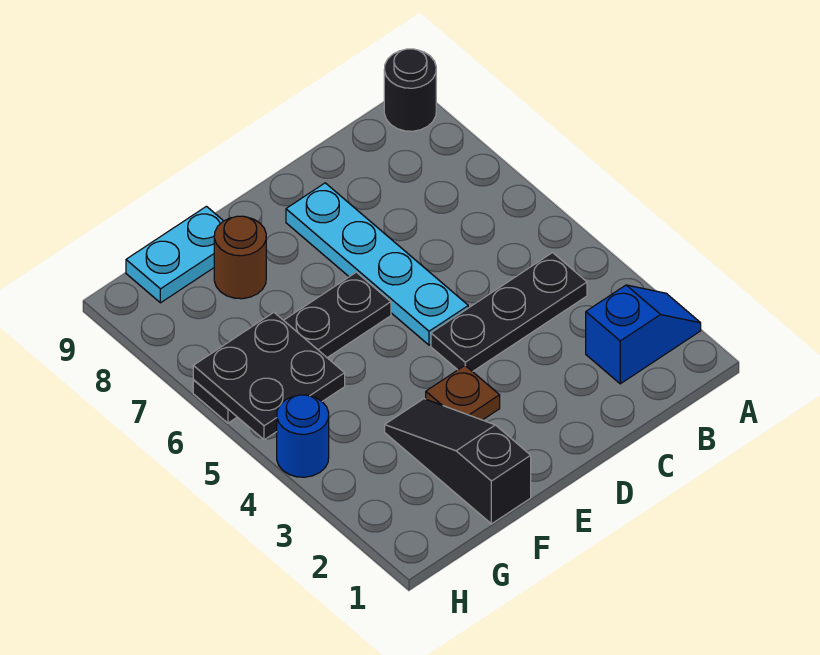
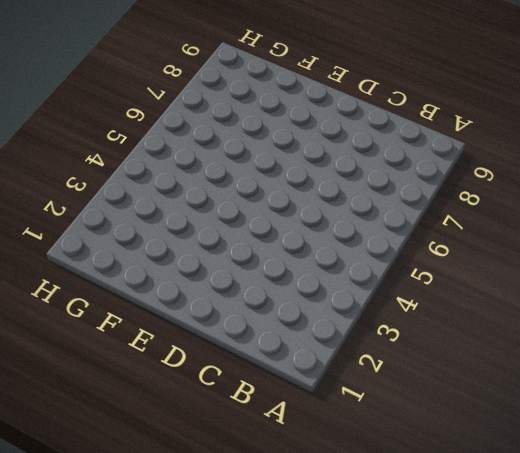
none -> blue slope A2:B2 level 1 top B
none -> black round brick A9 level 1

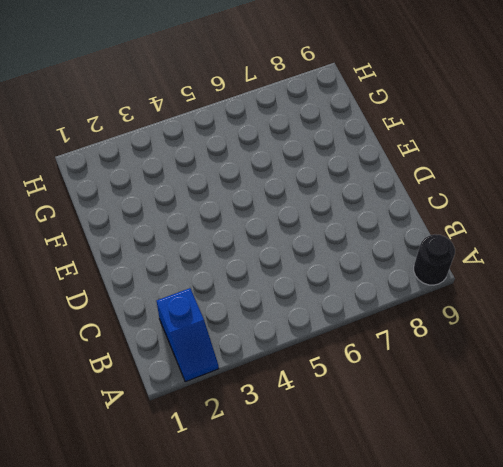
none -> black plate B4:D4 level 1
none -> cyan plate D5:D8 level 1

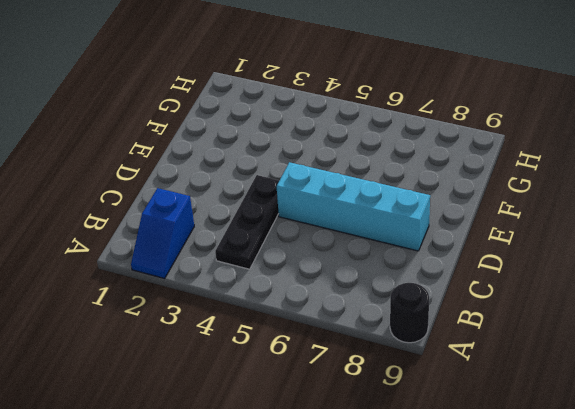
cyan brick D5:D8 level 1 -> cyan plate D5:D8 level 1
none -> brown plate E3 level 1
none -> black plate E6:H6 level 1

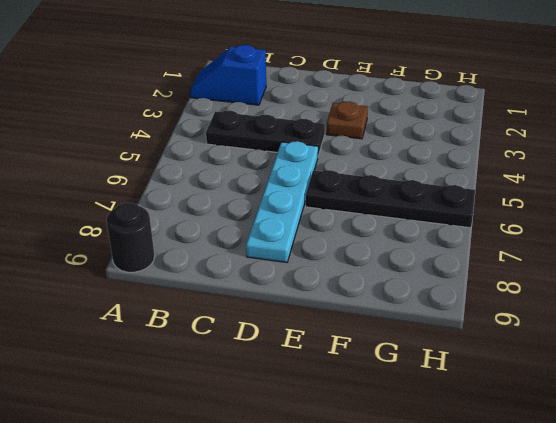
none -> black slope F1:F3 level 1 top 1
none -> brown round brick F8 level 1

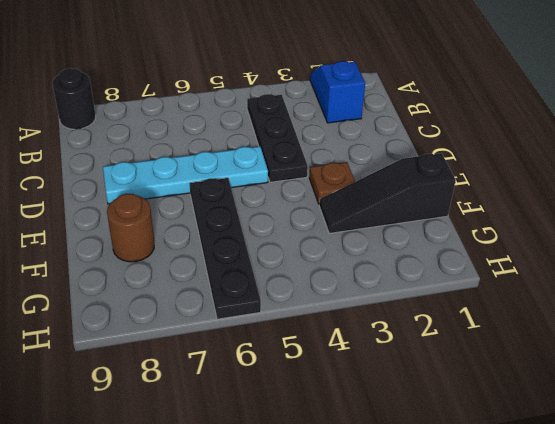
none -> cyan plate F9:G9 level 1
none -> blue round brick H4 level 1

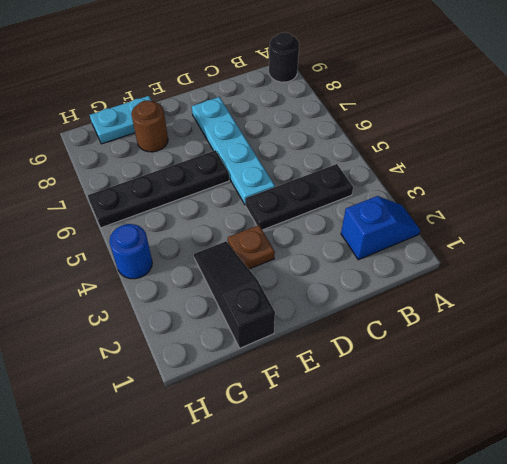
none -> black plate G5:H6 level 2

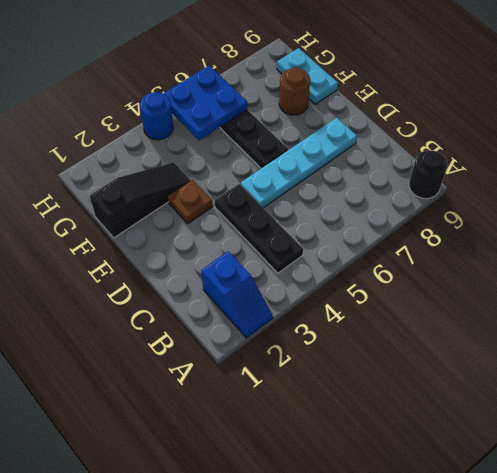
blue plate G5:H6 level 2 -> black plate G5:H6 level 2

